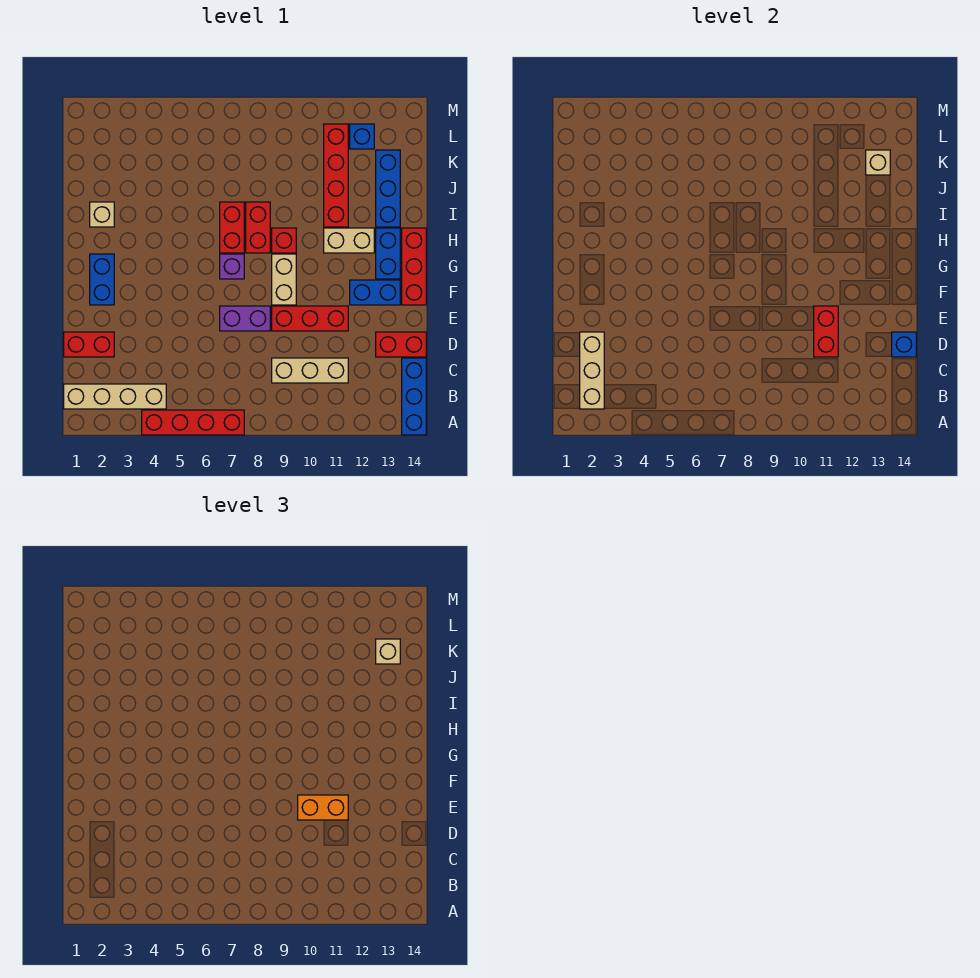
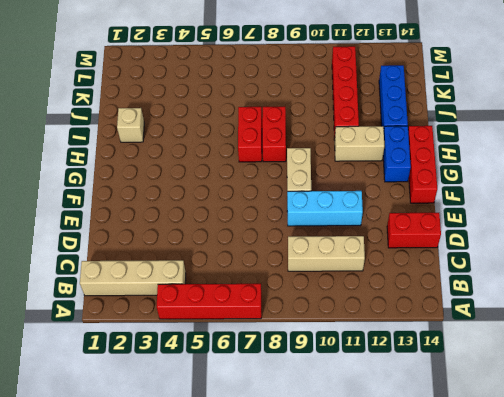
cyan brick E9:E11 level 1 -> red brick E9:E11 level 1
none -> blue brick A14:C14 level 1
none -> red brick D1:D2 level 1
none -> purple brick E7:E8 level 1

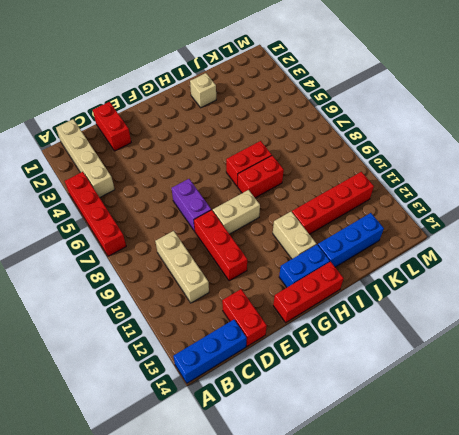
none -> blue brick F2:G2 level 1
none -> blue brick F12:F13 level 1
none -> purple brick G7 level 1

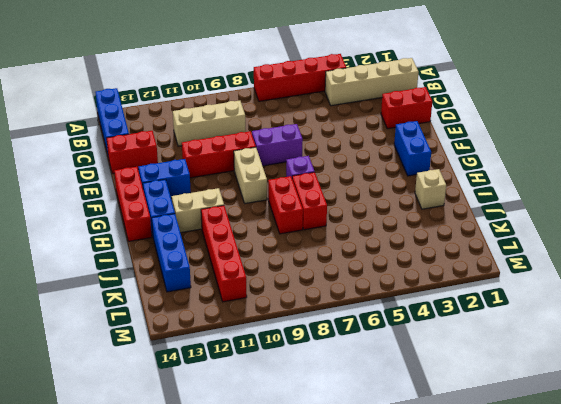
none -> red brick H9 level 1
none -> blue brick L12 level 1
none -> tan brick B2:D2 level 2

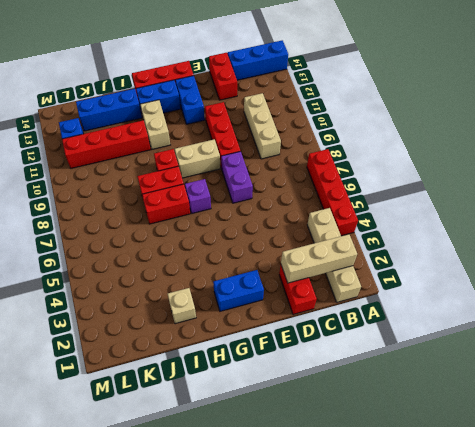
none -> red brick D11:E11 level 2
none -> blue brick D14 level 2
none -> tan brick K13 level 2

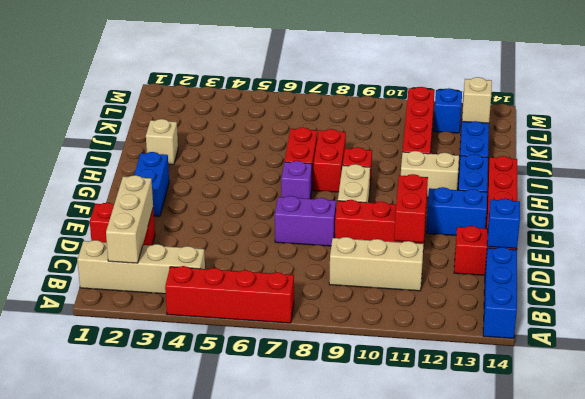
none -> orange brick E10:E11 level 3
none -> tan brick K13 level 3

